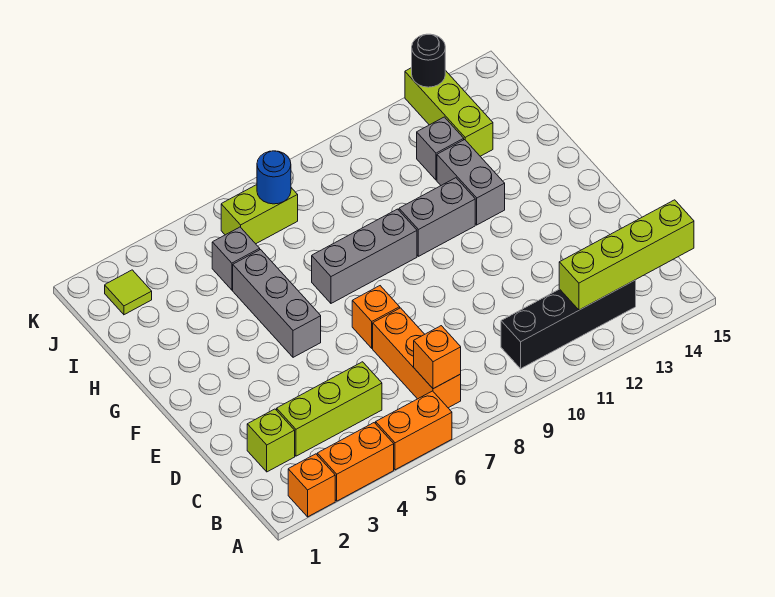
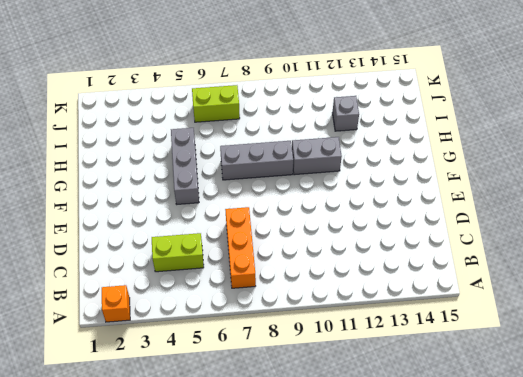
lime brick C4:C5 level 1 -> lime brick C3:C5 level 1
none -> orange brick A3:A4 level 1
none -> orange brick A5:A6 level 1
none -> black brick B10:B13 level 1

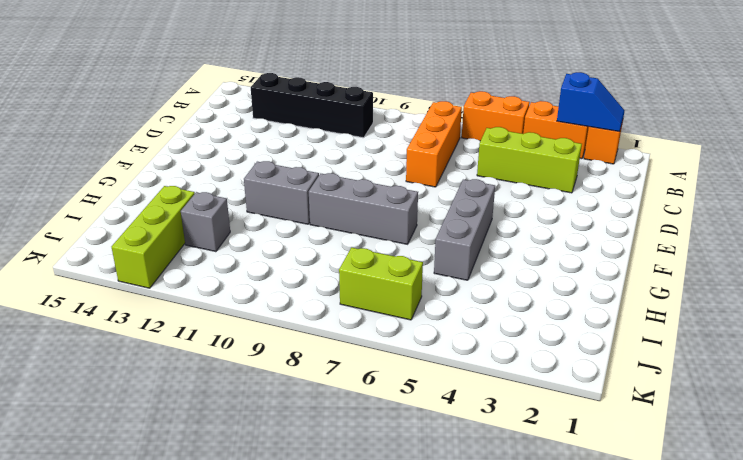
blue slope A2:A3 level 2 top 3 -> none
none -> lime brick C2 level 1
none -> orange brick E7 level 1
none -> grey brick G12:H12 level 1

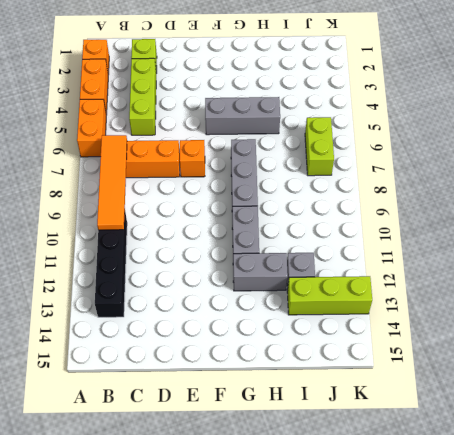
orange tile B7:B10 level 2 -> orange brick B7 level 2
none -> grey brick I5 level 1
none -> lime tile J2 level 1
none -> lime brick B12:B15 level 2

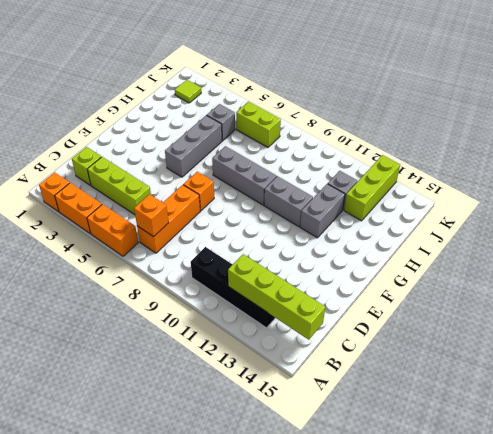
none -> blue round brick J7 level 2
none -> black round brick K13 level 2

